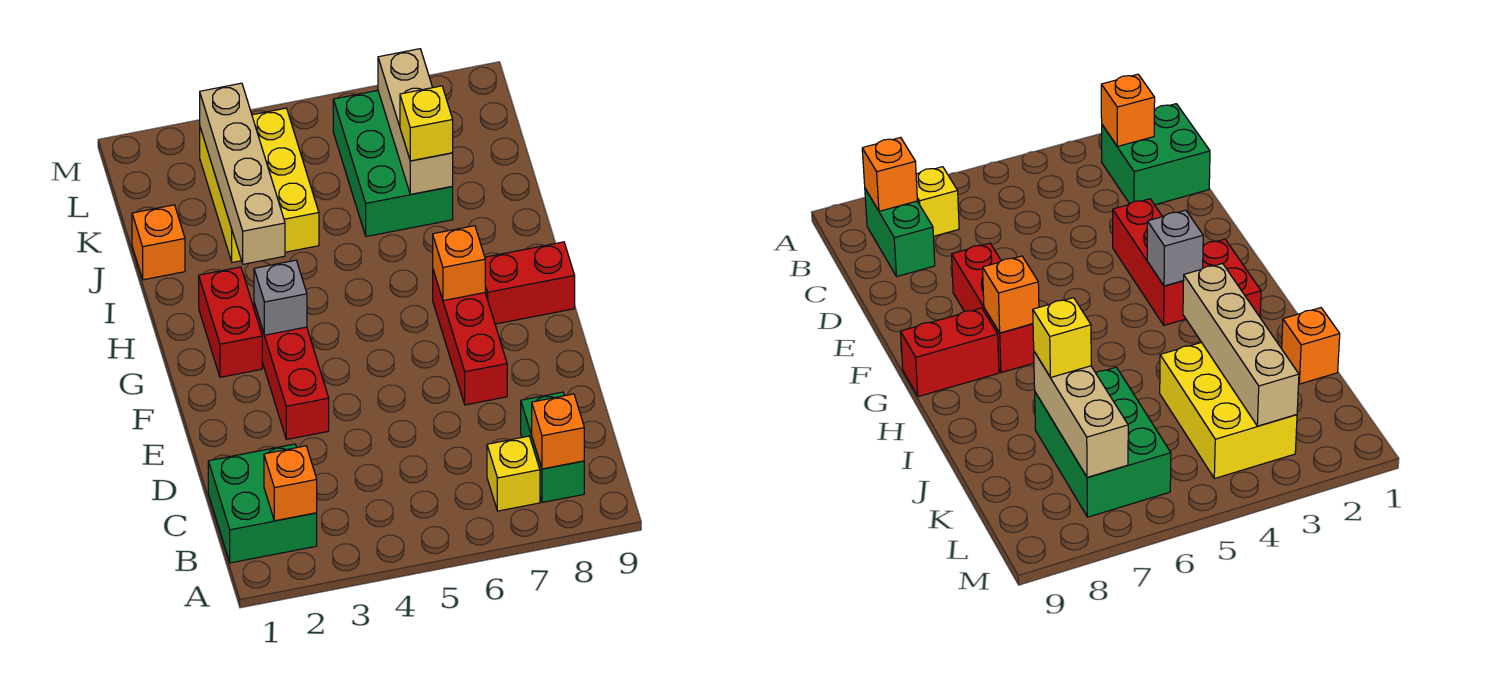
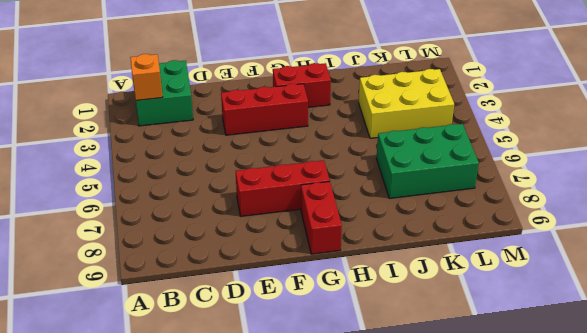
none -> yellow brick B7 level 1
none -> green brick B8:C8 level 1
none -> orange brick J1 level 1

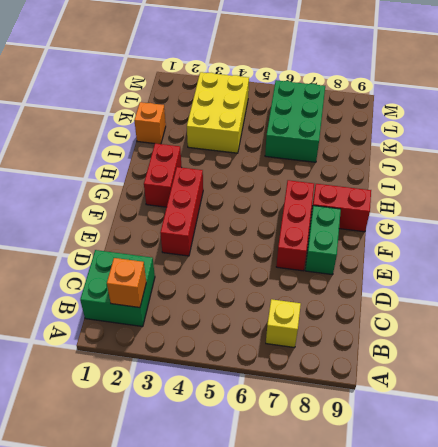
green brick E8:F8 level 1 -> green brick B8:C8 level 1
none -> orange brick B8 level 2
none -> grey brick G3 level 2
none -> orange brick G7 level 2

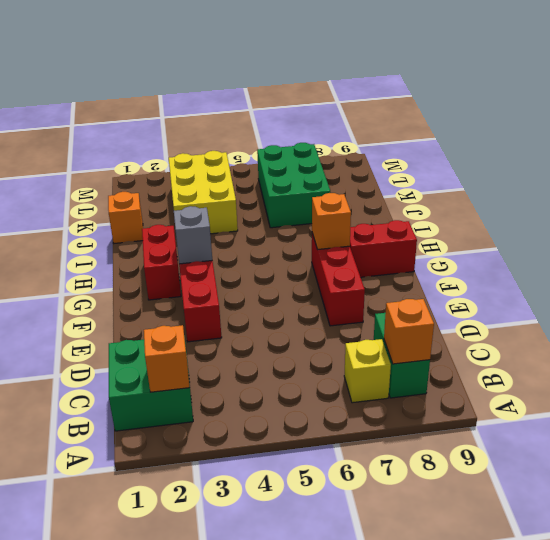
none -> tan brick I3:L3 level 2
none -> tan brick J7:L7 level 2
none -> yellow brick J7 level 3

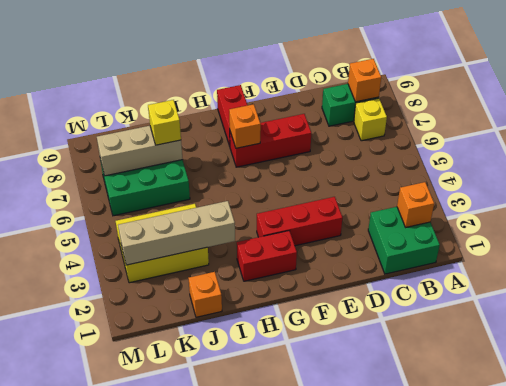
none -> grey brick G3 level 2

